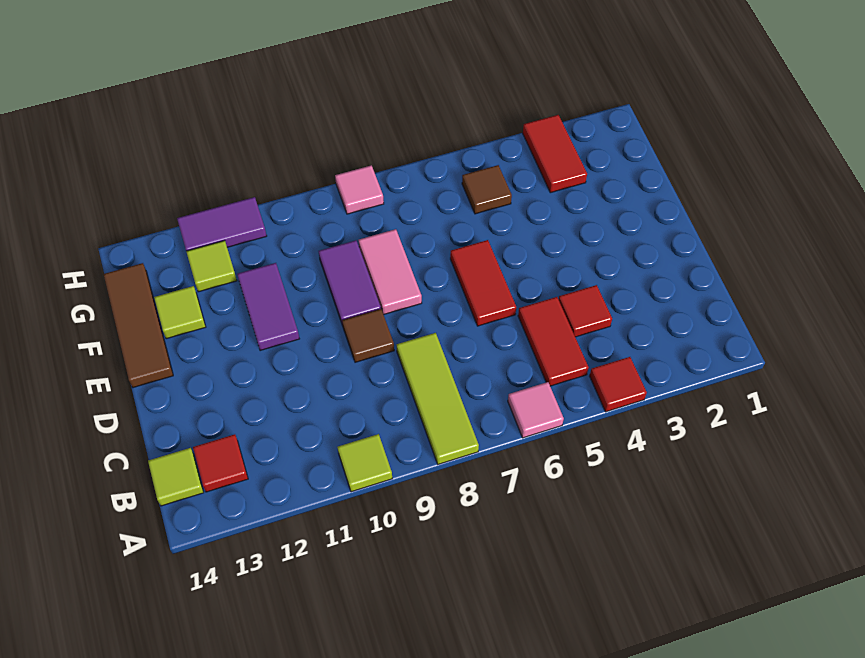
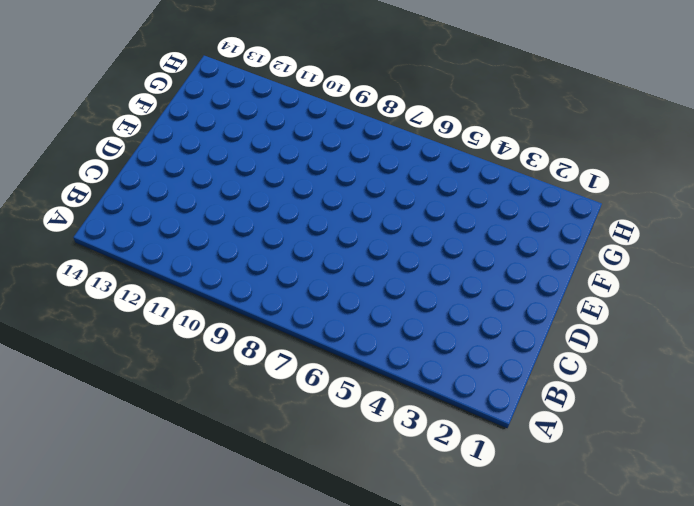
none -> red tile A4 level 1
none -> pink tile A6 level 1
none -> lime tile A8:C8 level 1

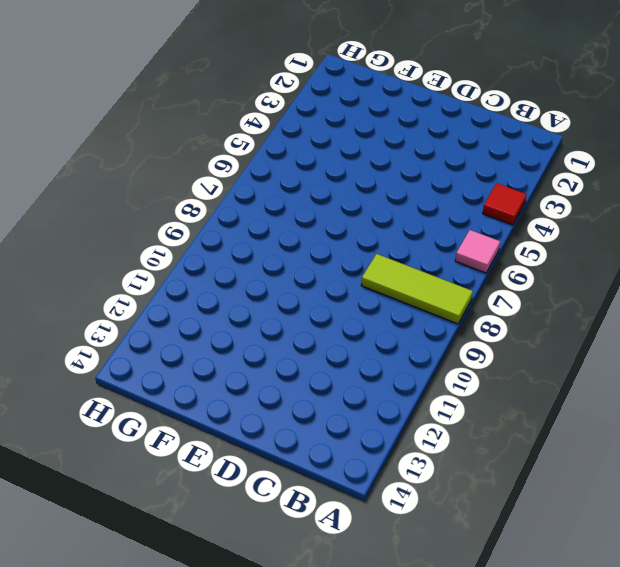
none -> lime tile A10 level 1
none -> red tile B5:C5 level 1
none -> red tile B13 level 1

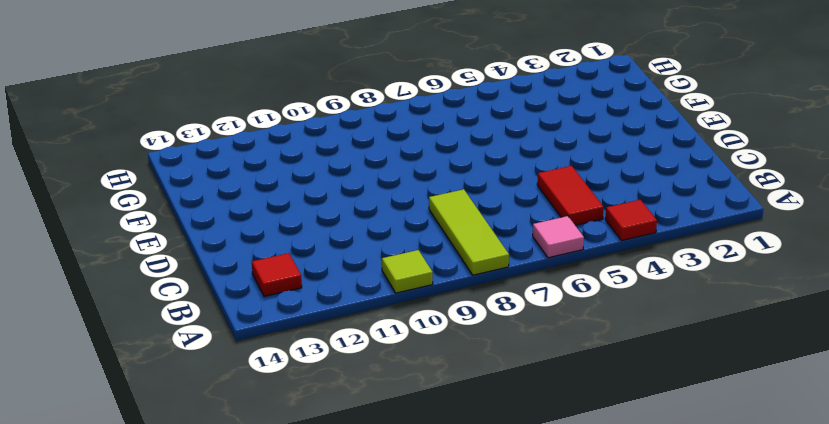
none -> lime tile B14 level 1
none -> red tile C4 level 1
none -> red tile D6:E6 level 1

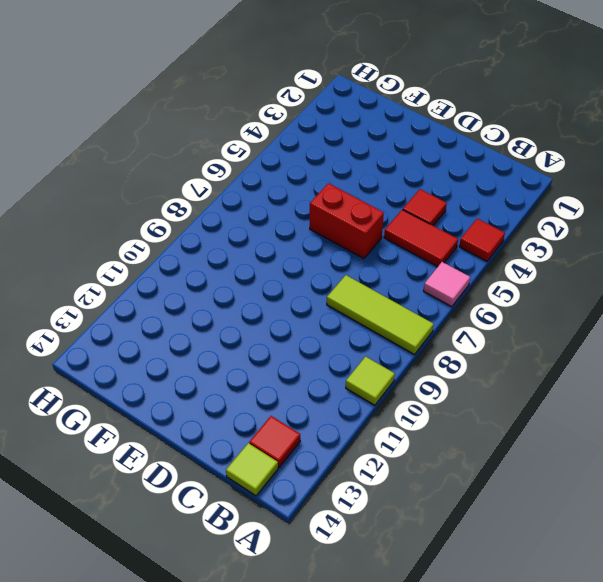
red brick D6:E6 level 1 -> red tile D6:E6 level 1
none -> brown tile D9 level 1
none -> pink tile E8:F8 level 1
none -> purple tile E9:F9 level 1

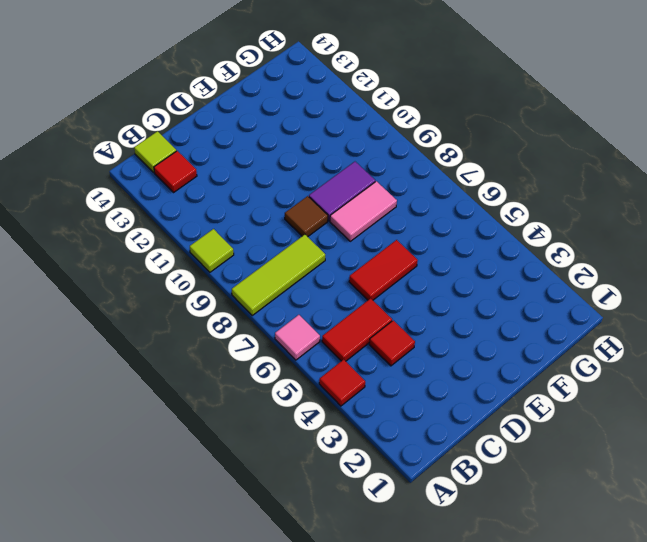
none -> purple tile E11:F11 level 1
none -> brown tile E14:G14 level 1
none -> lime tile F13 level 1

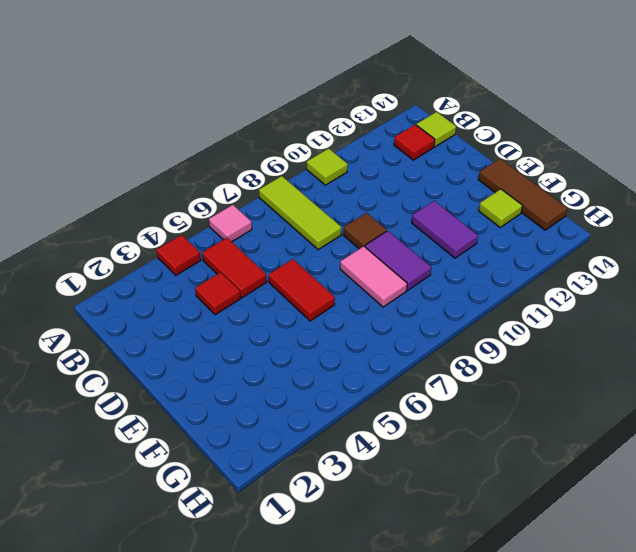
none -> red tile G3:H3 level 1
none -> brown tile G5 level 1
none -> lime tile G12 level 1

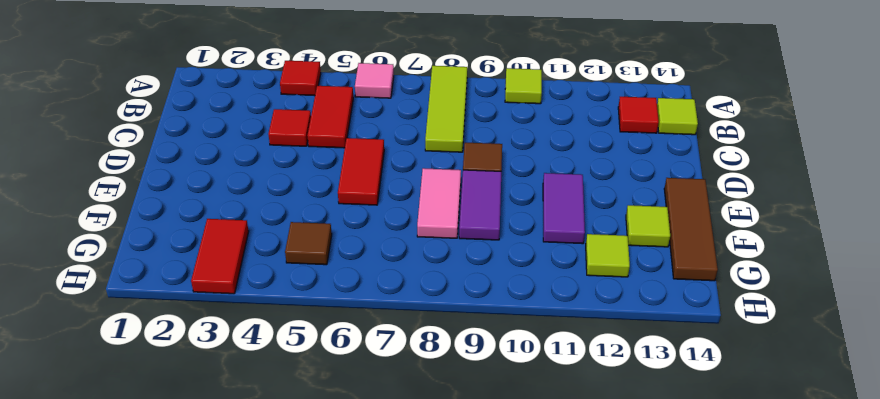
none -> pink tile H8 level 1
none -> purple tile H11:H12 level 1

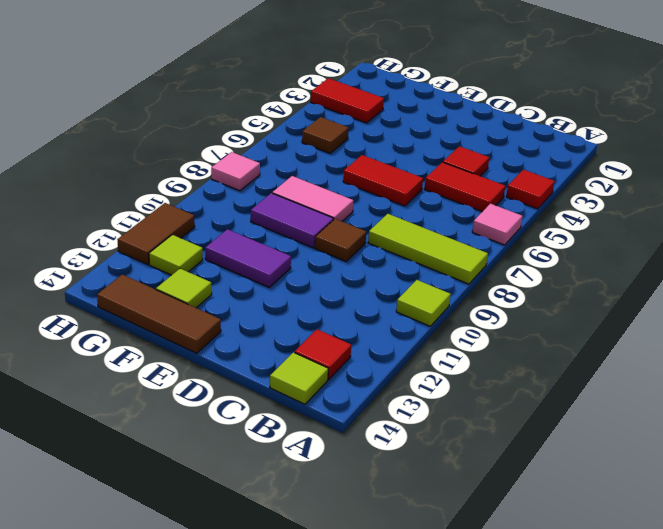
brown tile H11:H12 level 1 -> purple tile H11:H12 level 1

